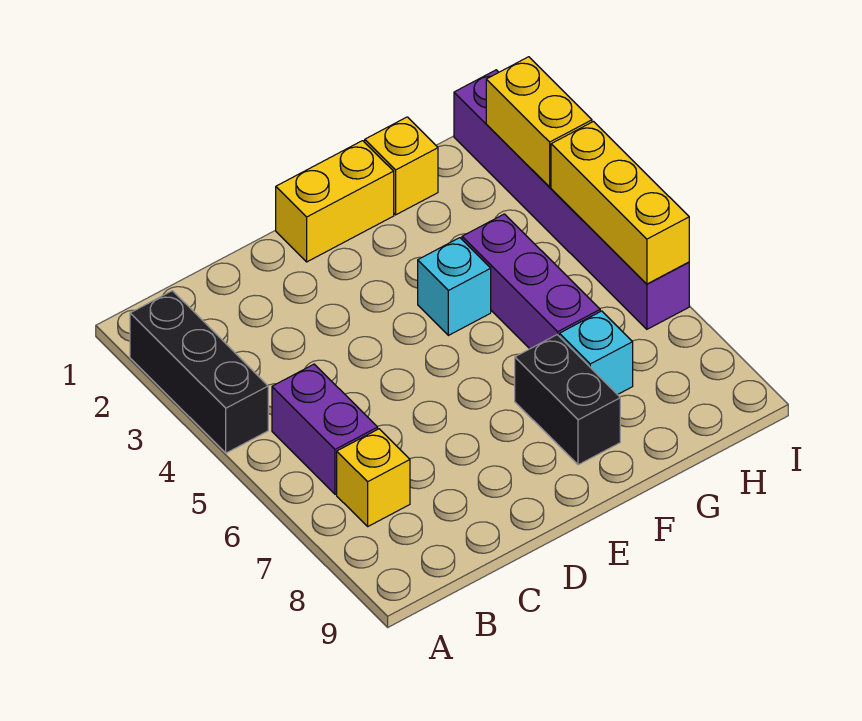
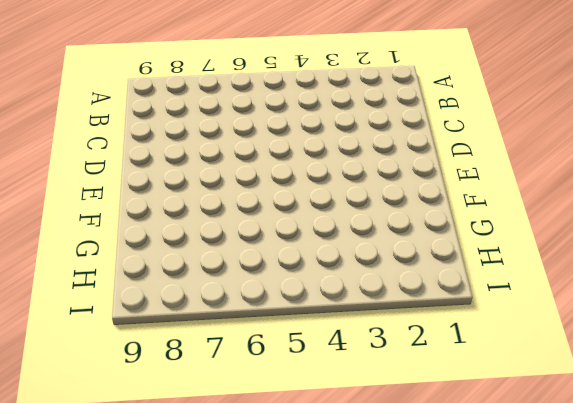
none -> black brick A2:A4 level 1
none -> purple brick B5:B6 level 1
none -> yellow brick B7 level 1

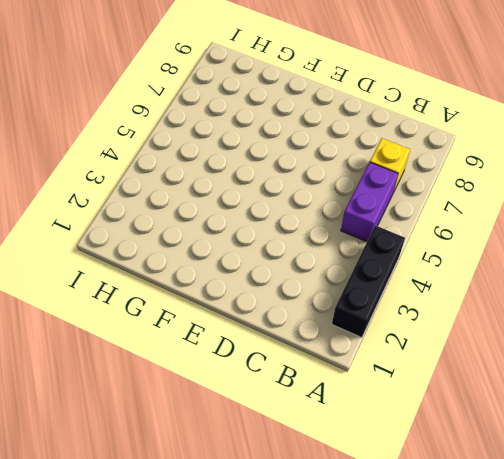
none -> yellow brick E1:F1 level 1
none -> cyan brick F4 level 1
none -> black brick F7:F8 level 1

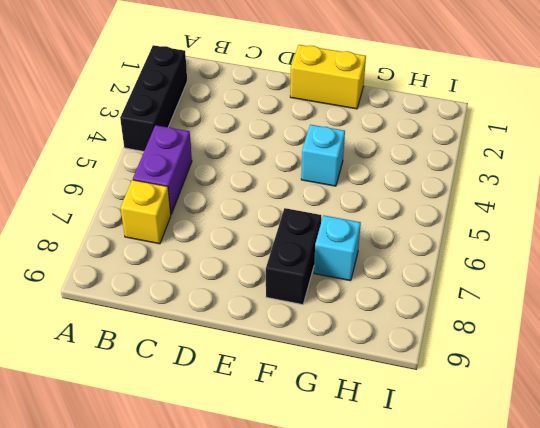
none -> yellow brick G1 level 1
none -> purple brick G4:G6 level 1
none -> purple brick I1:I6 level 1

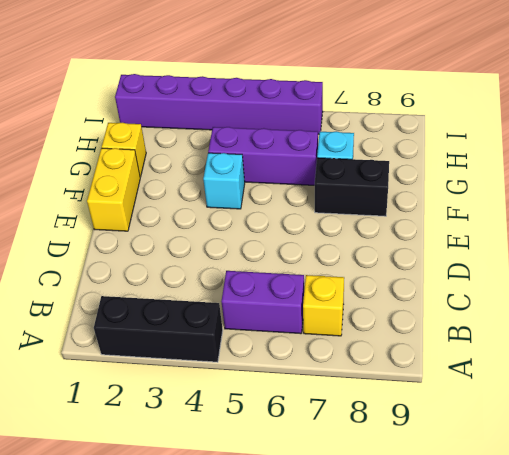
none -> yellow brick I2:I3 level 2
none -> yellow brick I4:I6 level 2

